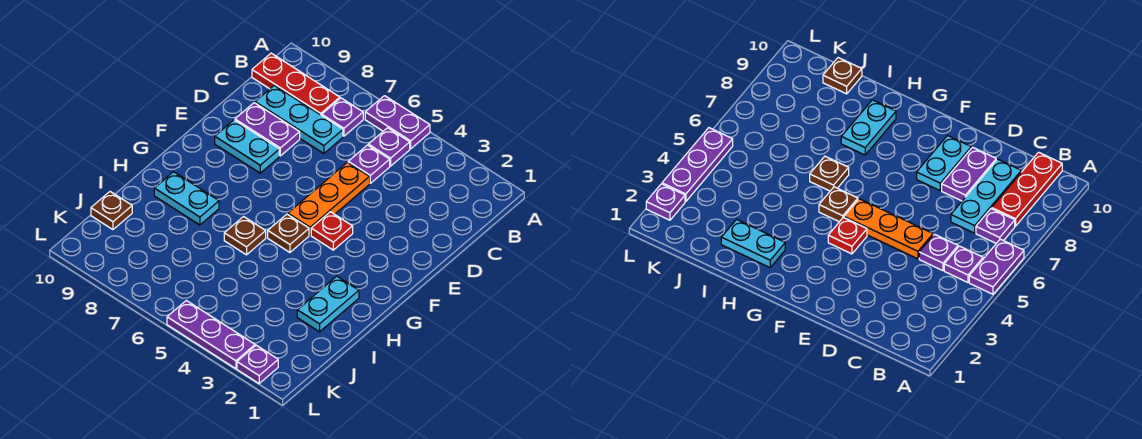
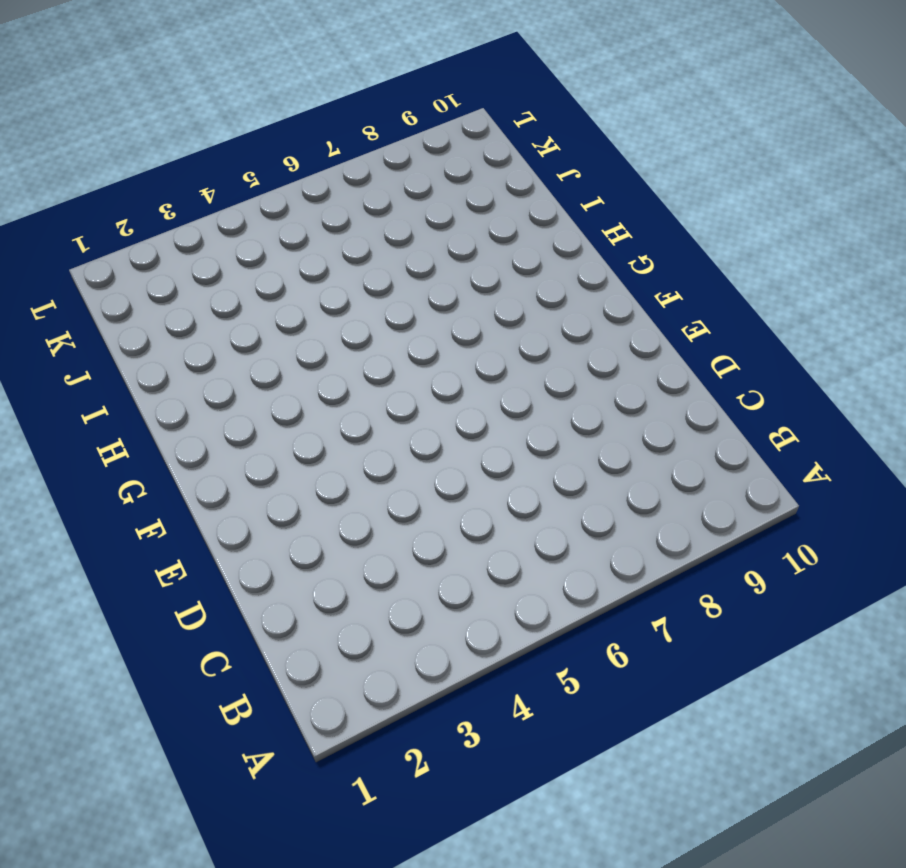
none -> purple plate A5:A6 level 1
none -> purple plate B5 level 1
none -> purple plate B7 level 1

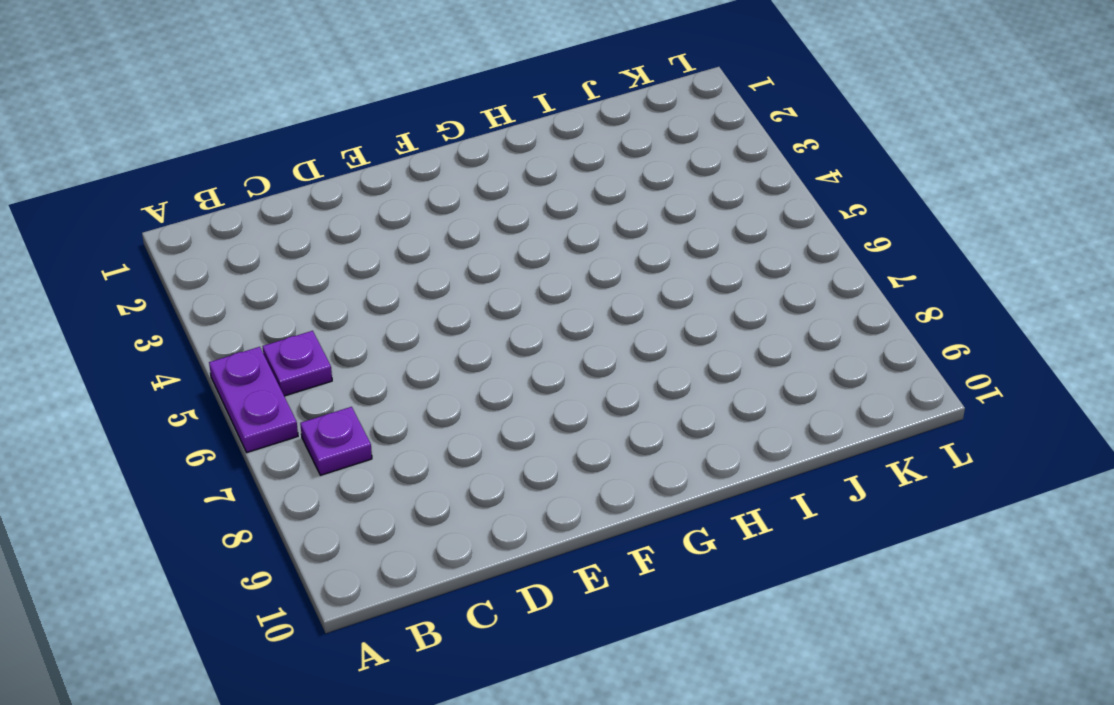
none -> red plate B8:B10 level 1
none -> purple plate C5 level 1
none -> cyan plate C7:C9 level 1

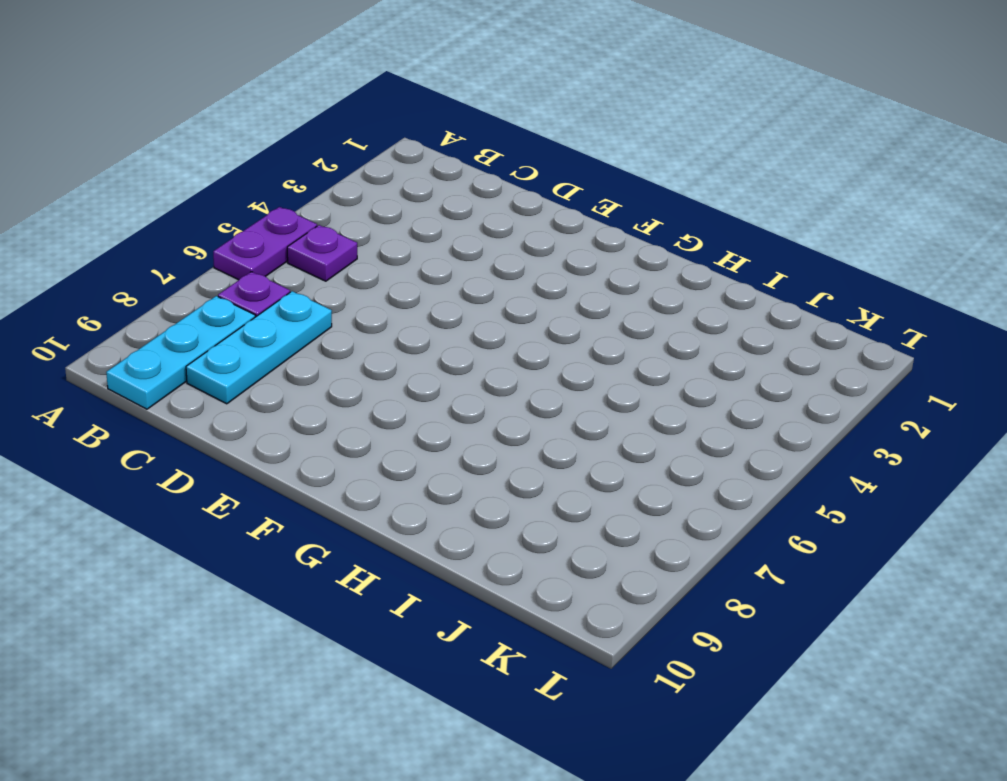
cyan plate B8:B10 level 1 -> red plate B8:B10 level 1
none -> purple plate C5 level 1
none -> orange plate D5:F5 level 1
none -> purple plate D8:D9 level 1

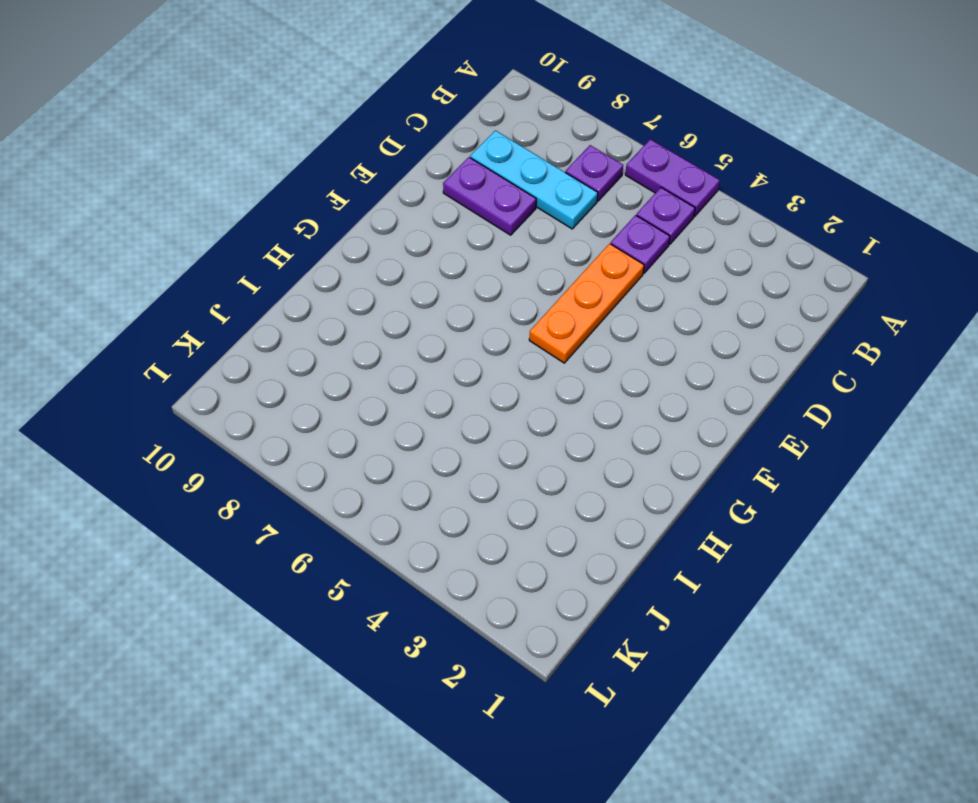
none -> red plate B8:B10 level 1
none -> cyan plate E8:E9 level 1
none -> red plate F4 level 1

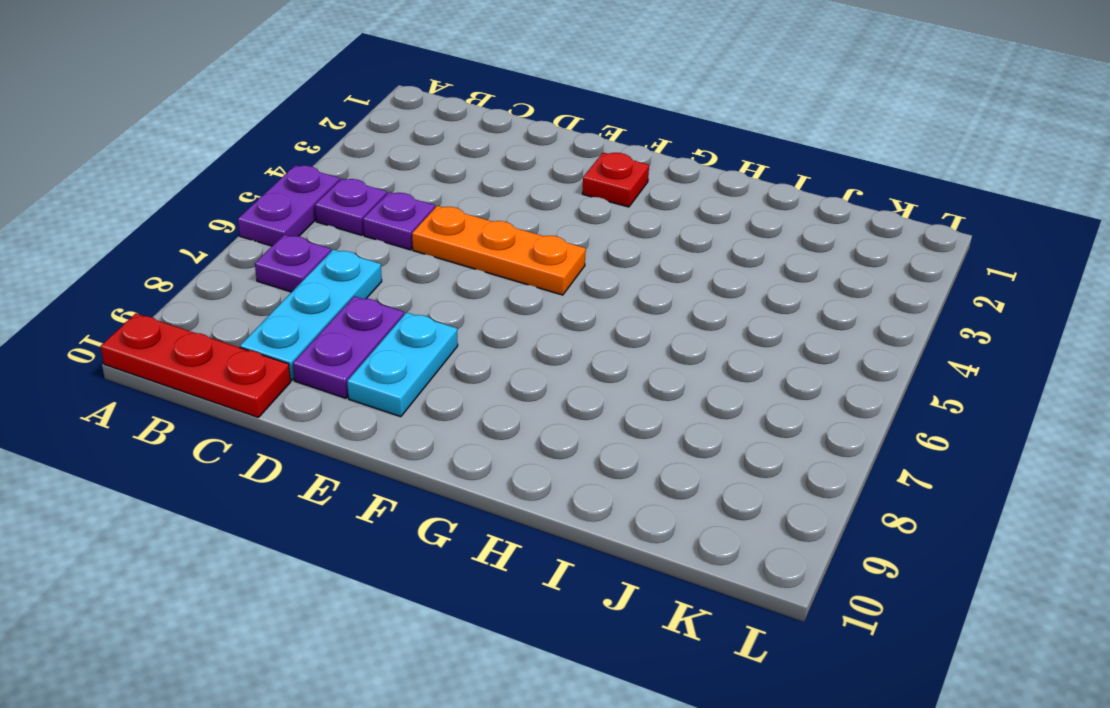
red plate A10:C10 level 1 -> red plate B8:B10 level 1
red plate F2 level 1 -> red plate F4 level 1
none -> brown plate G5 level 1
none -> cyan plate H2:I2 level 1
none -> brown plate H6 level 1

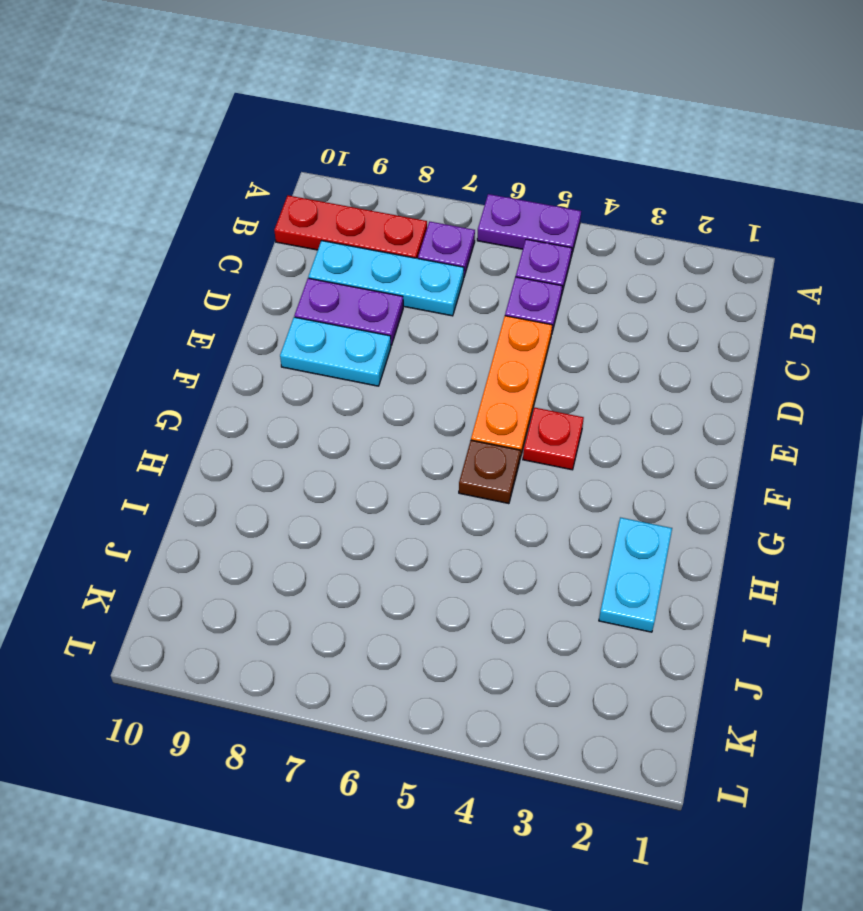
none -> brown plate H6 level 1
none -> cyan plate H8:H9 level 1
none -> brown plate J10 level 1

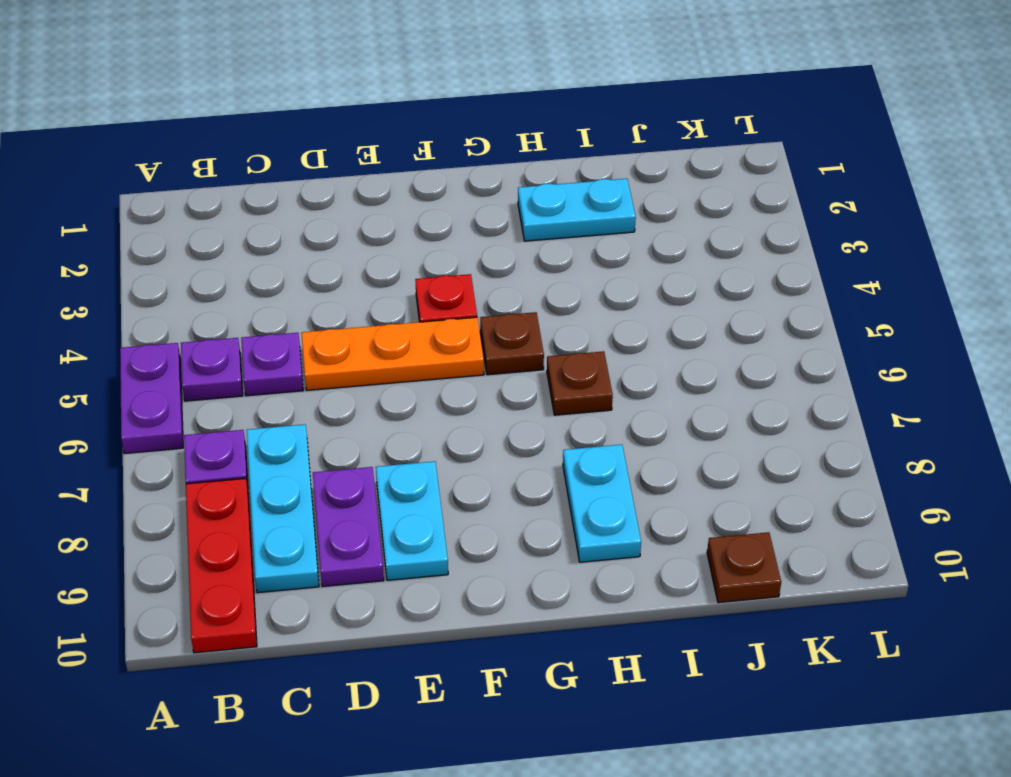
none -> purple plate L2 level 1
none -> purple plate L3:L5 level 1

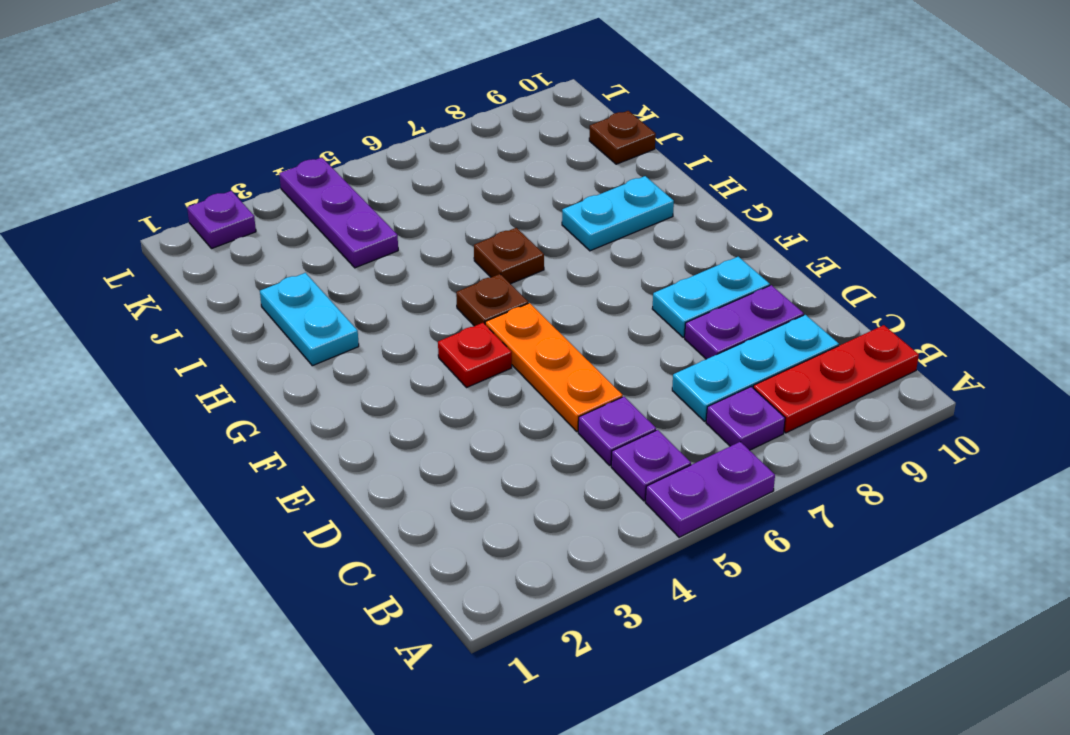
purple plate J4:L4 level 1 -> purple plate L3:L5 level 1

